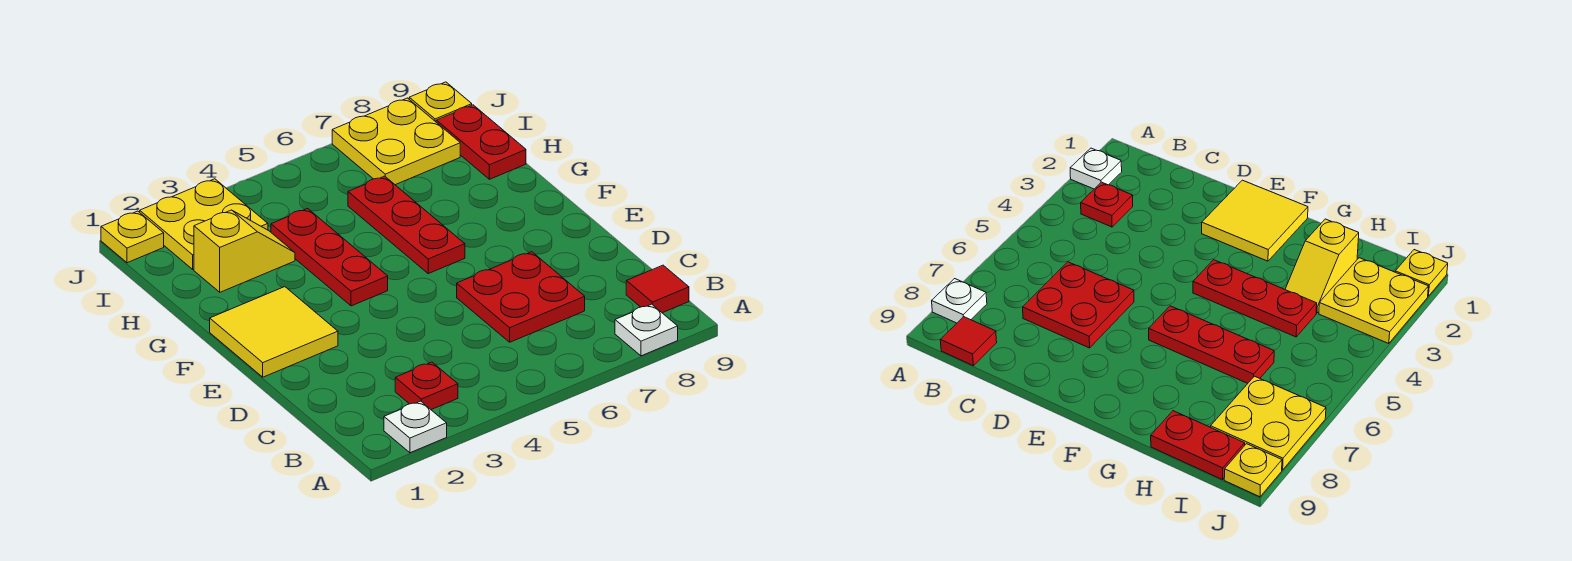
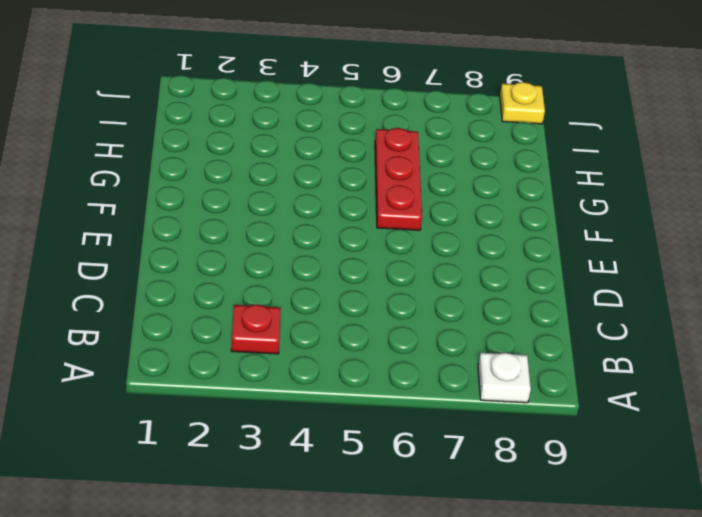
none -> white plate A2 level 1
none -> red tile B9 level 1
none -> red plate C6:D7 level 1

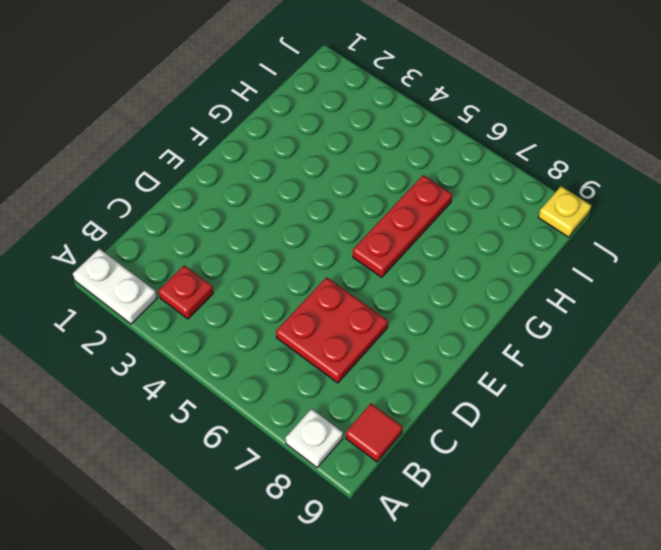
white plate A1:A2 level 1 -> white plate A2 level 1
none -> yellow tile E1:F2 level 1
none -> red plate F4:H4 level 1
none -> yellow slope H2:H3 level 1 top 2

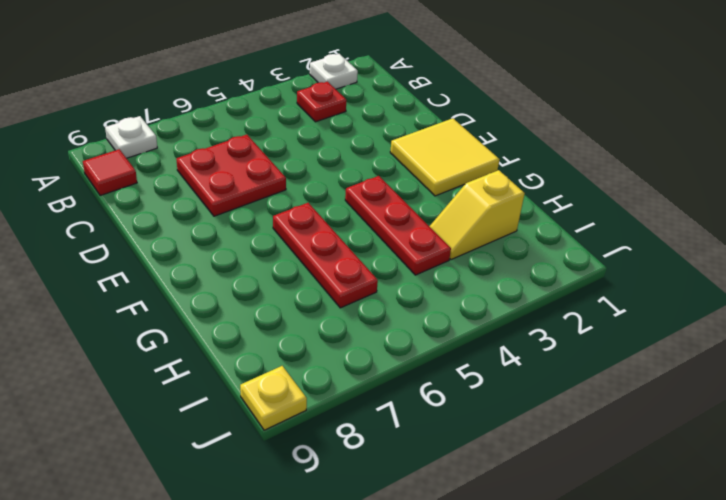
none -> red plate H9:I9 level 1
none -> yellow plate I2:J3 level 1
none -> yellow plate I7:J8 level 1

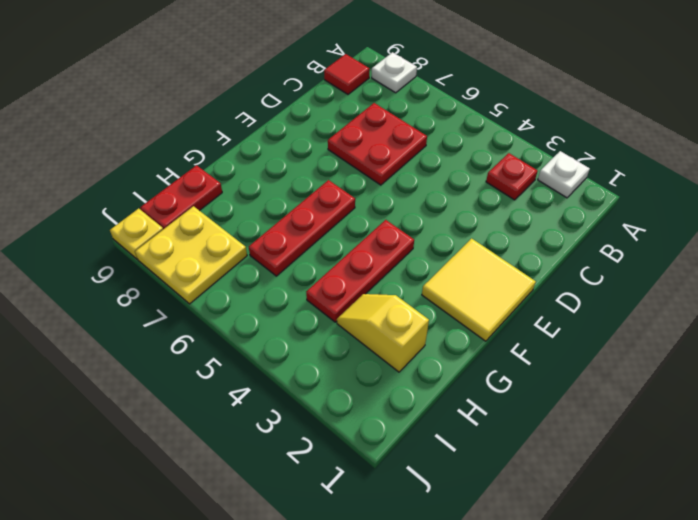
none -> yellow plate I2:J3 level 1
none -> yellow plate J1 level 1

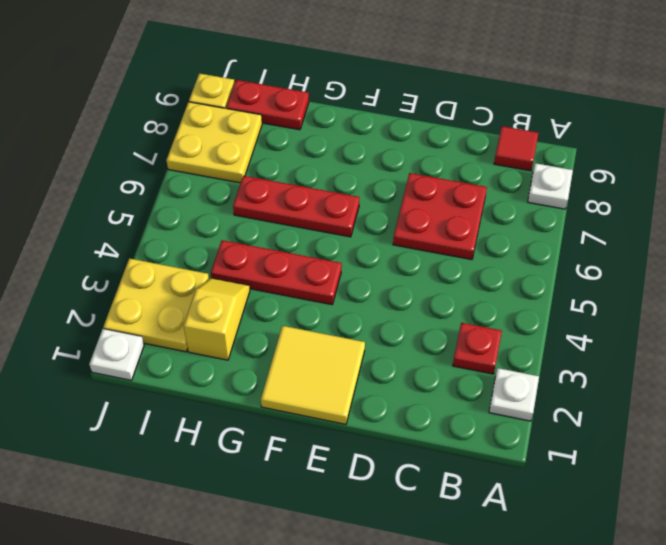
white plate J1 level 1 -> yellow plate J1 level 1

